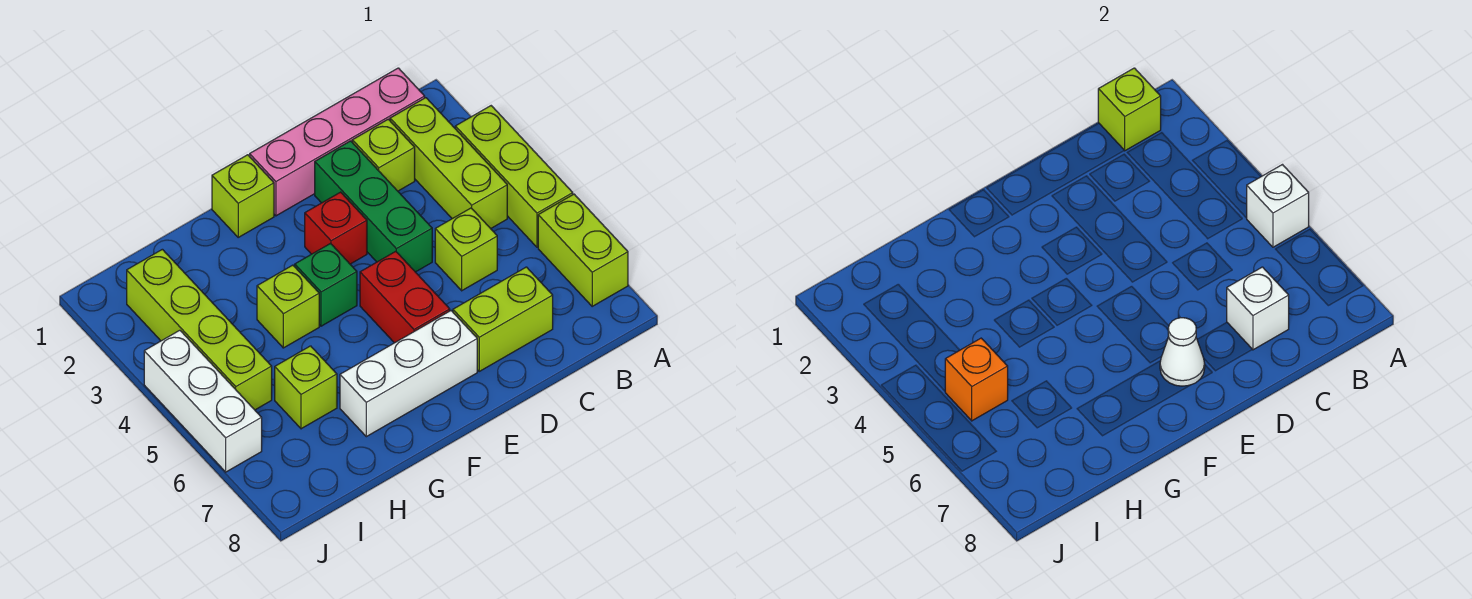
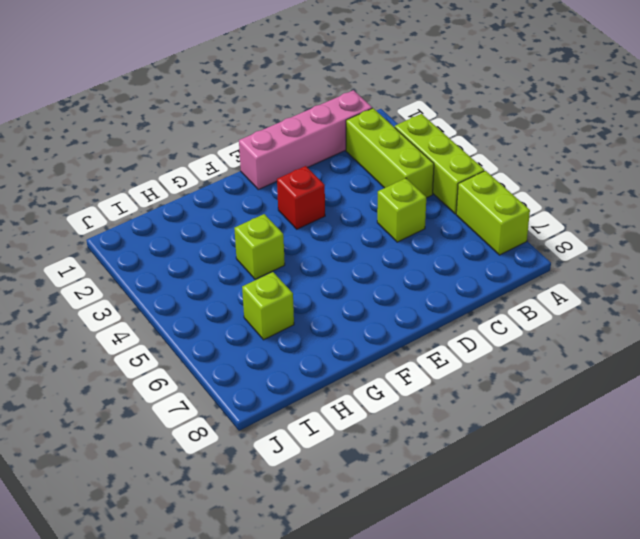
none -> lime brick C2 level 1
none -> lime brick C7:D7 level 1
none -> green brick D2:D4 level 1

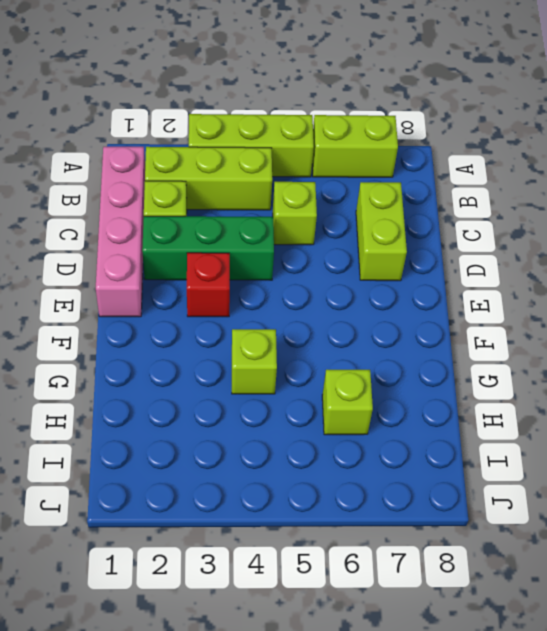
none -> red brick E5:E6 level 1
none -> white brick E7:G7 level 1
none -> lime brick F1 level 1

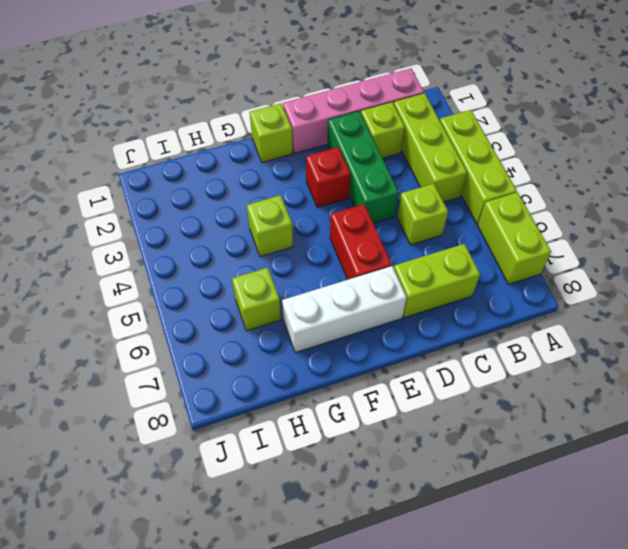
none -> green brick F4 level 1
none -> lime brick I2:I5 level 1
none -> white brick J4:J6 level 1

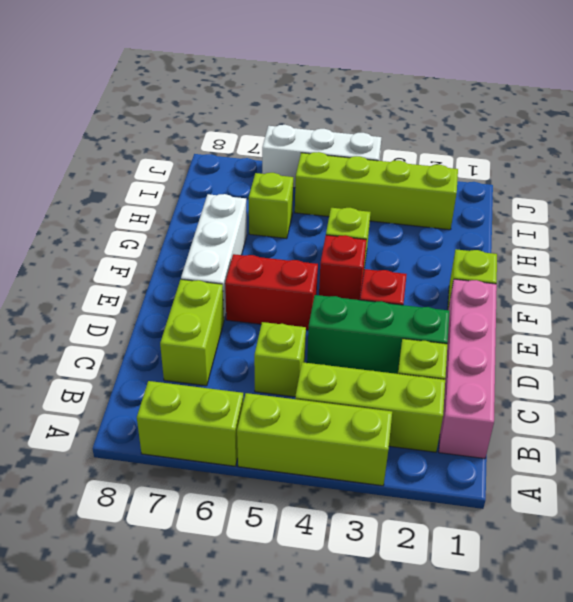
red brick F4 level 1 -> green brick F4 level 1
none -> white brick A5 level 2
none -> lime brick B1 level 2
none -> white brick C7 level 2

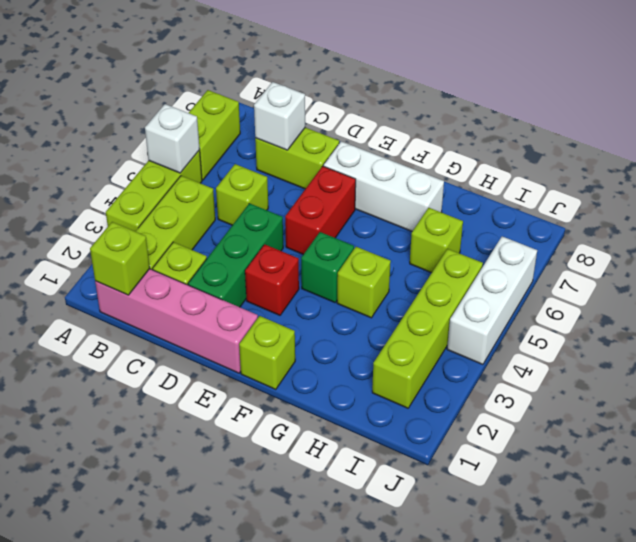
none -> white cone E7 level 2
none -> orange brick I5 level 2

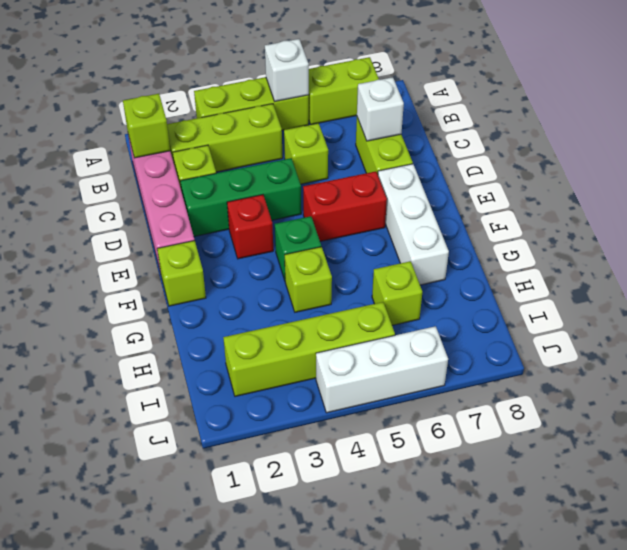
none -> white cone E7 level 2
none -> orange brick I5 level 2

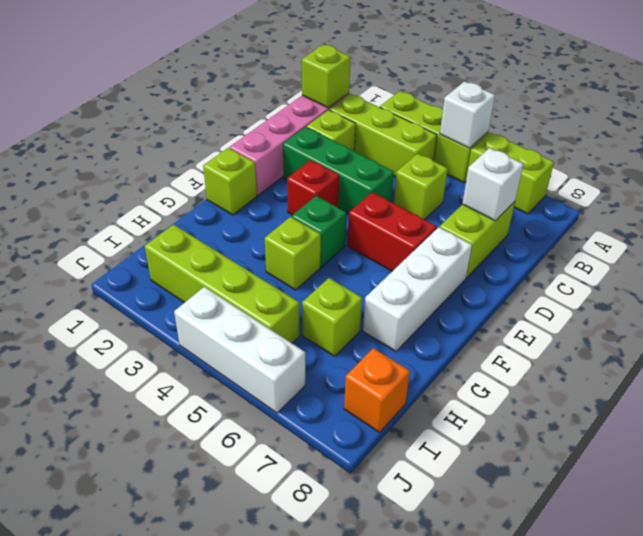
orange brick I8 level 1 -> orange brick I5 level 2
none -> white cone E7 level 2

